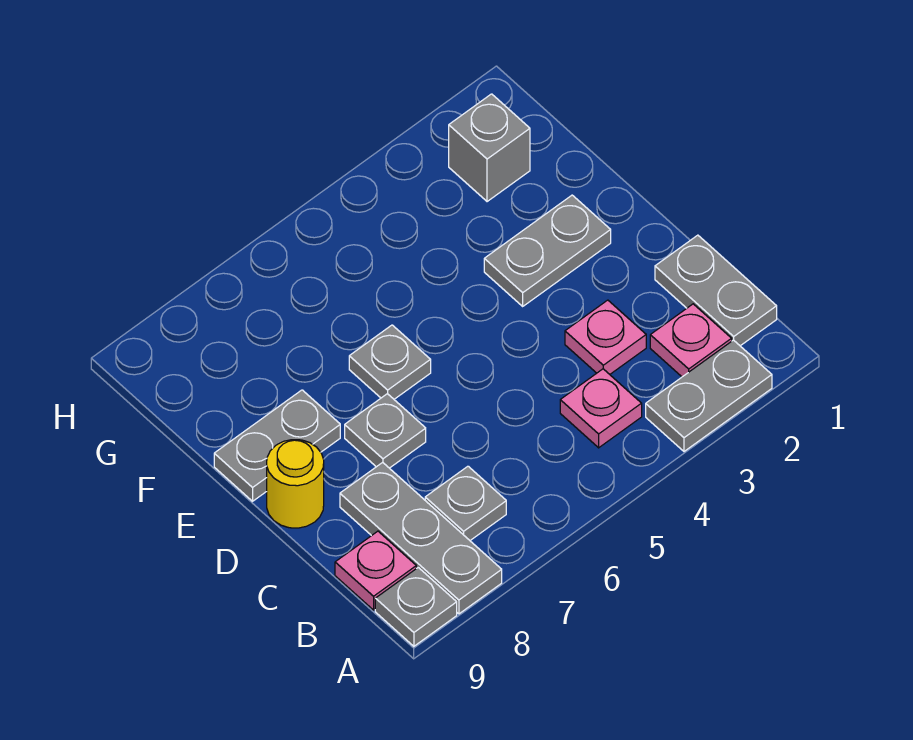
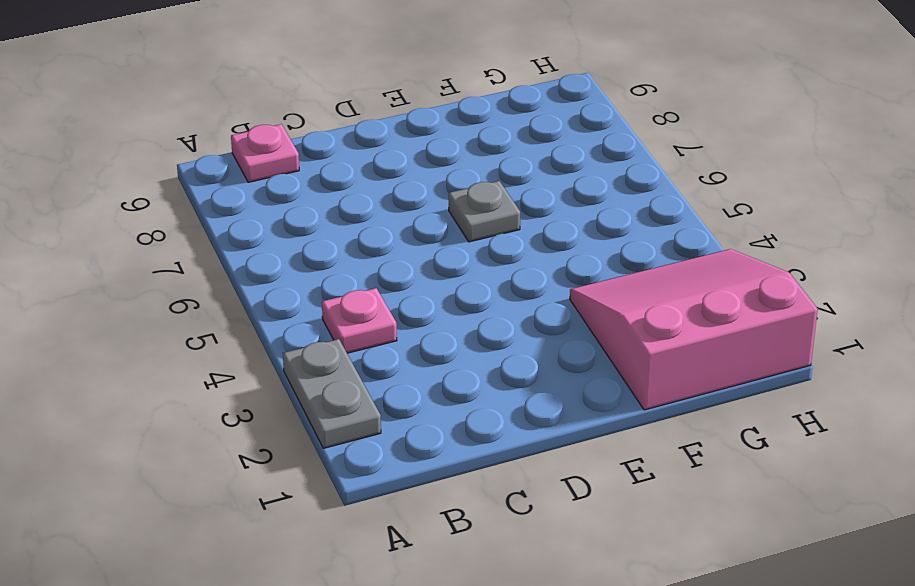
pink slope F1:H3 level 1 top 1 -> grey brick G2 level 1
none -> grey plate A8:C8 level 1
none -> grey plate A9 level 1
none -> grey plate B1:C1 level 1

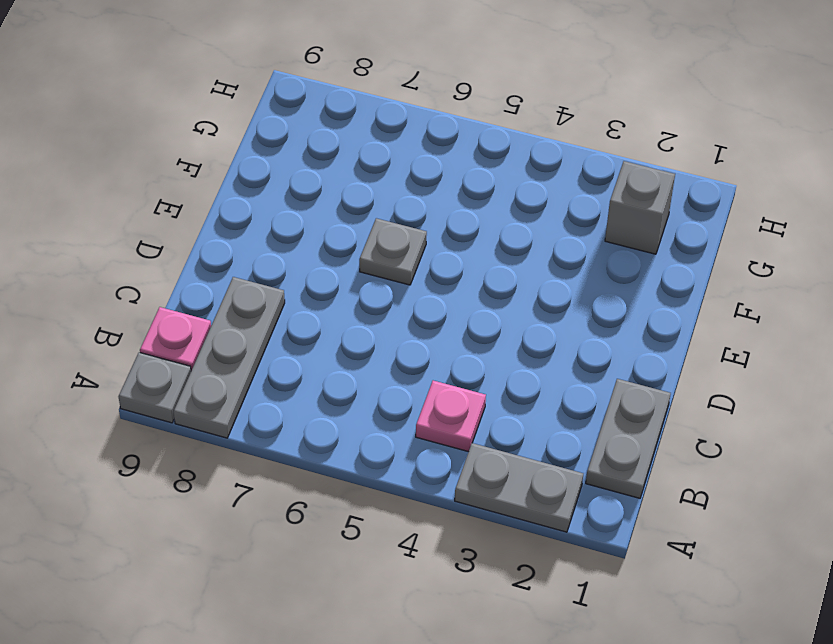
none -> pink plate B2 level 1
none -> grey plate B7 level 1
none -> pink plate C3 level 1

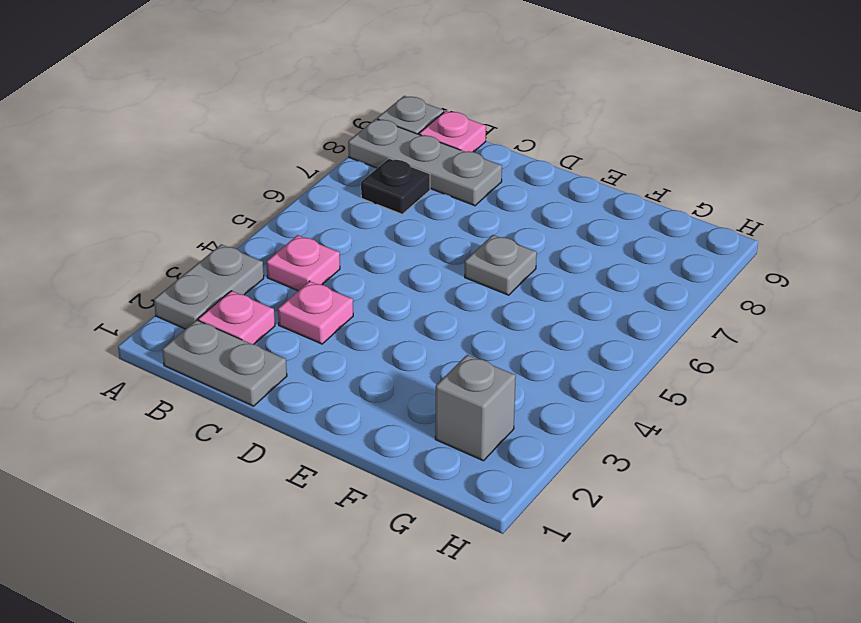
black plate B7 level 1 -> grey plate B7 level 1
none -> grey plate D7 level 1
none -> yellow round brick D9 level 1
none -> grey plate E2:E3 level 1

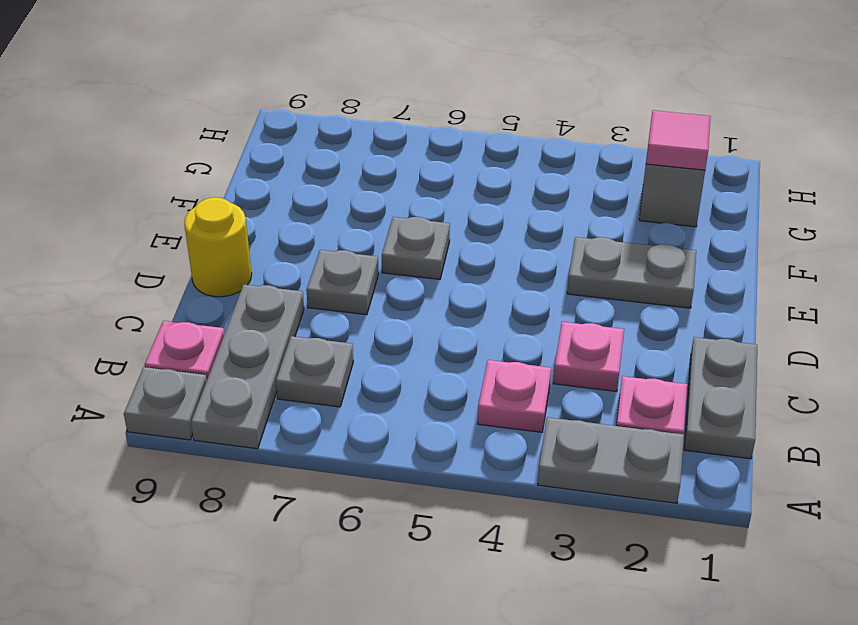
pink tile G2 level 2 -> none
none -> grey plate E8:E9 level 1

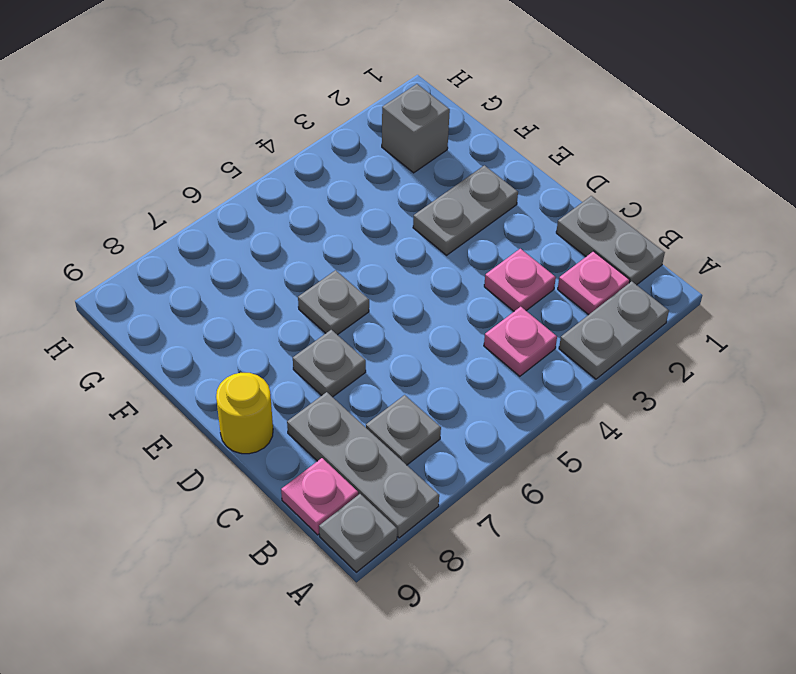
none -> grey plate E8:E9 level 1

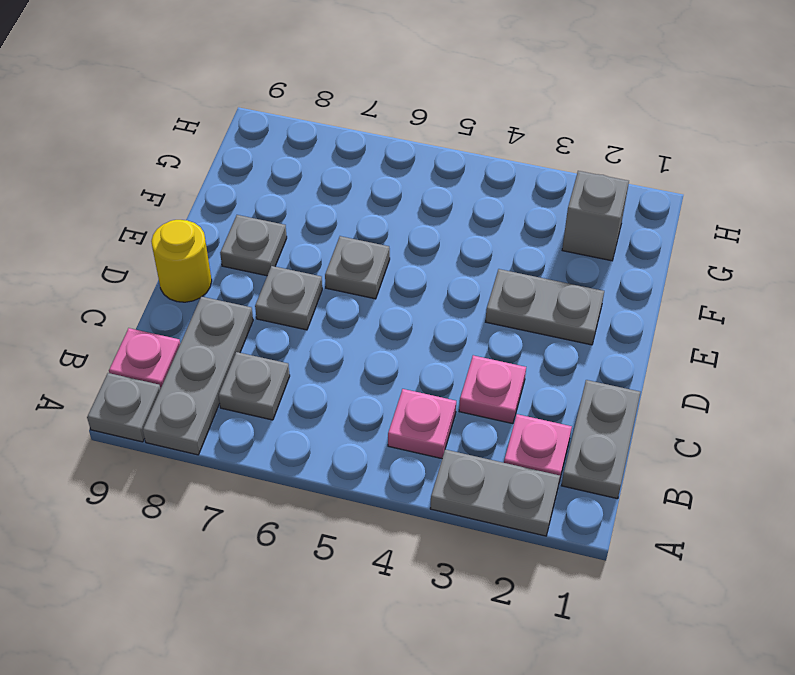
grey plate E8 level 1 -> grey plate E8:E9 level 1

